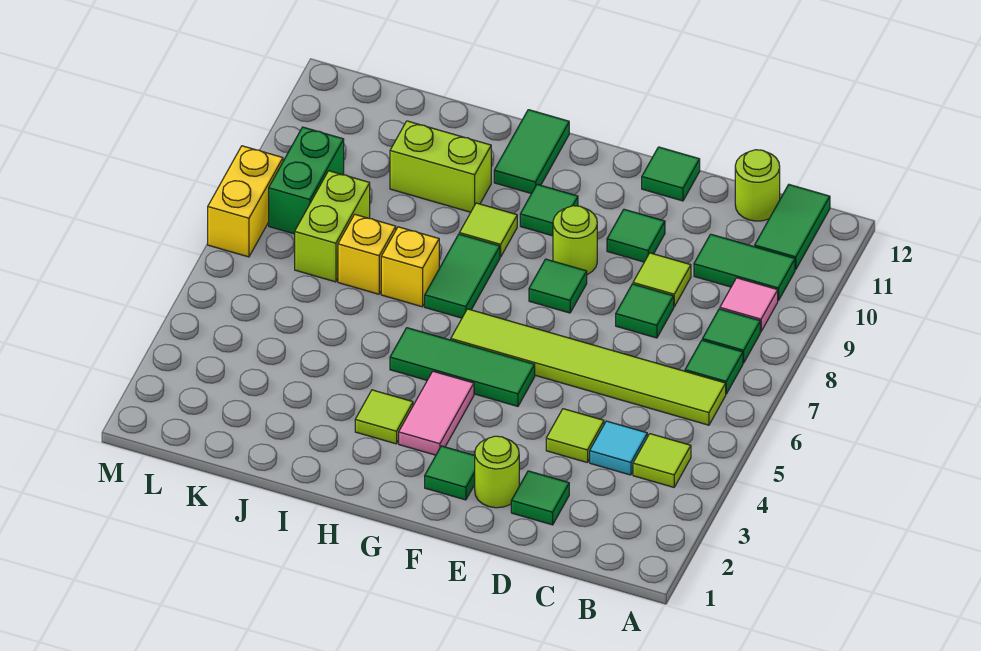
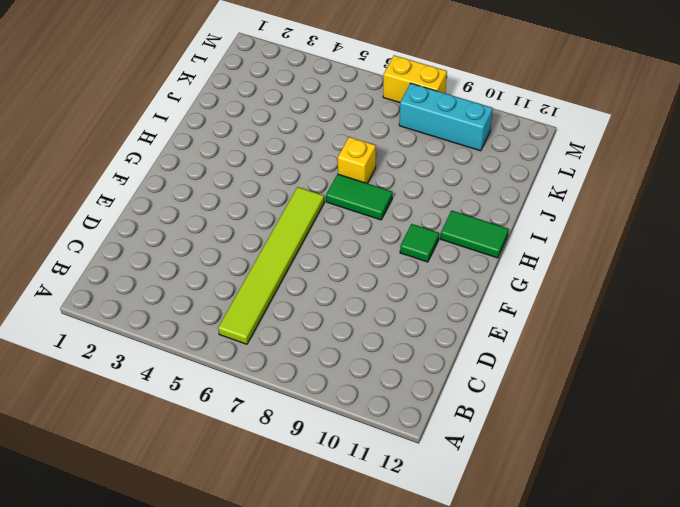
cyan brick L8:L10 level 1 -> green brick L8:L9 level 1
none -> lime tile B4 level 1
none -> green tile B7 level 1
none -> green tile B8 level 1
none -> pink tile B9 level 1

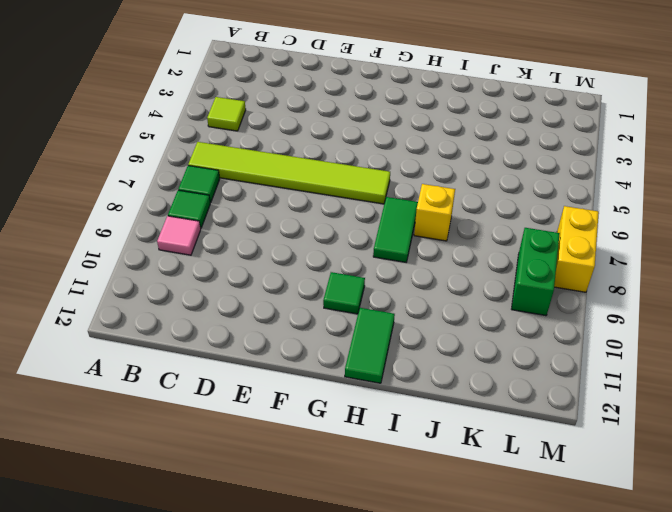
none -> green tile B10:C10 level 1
none -> green tile B11:B12 level 1
none -> cyan tile C4 level 1
none -> lime round brick C12 level 1

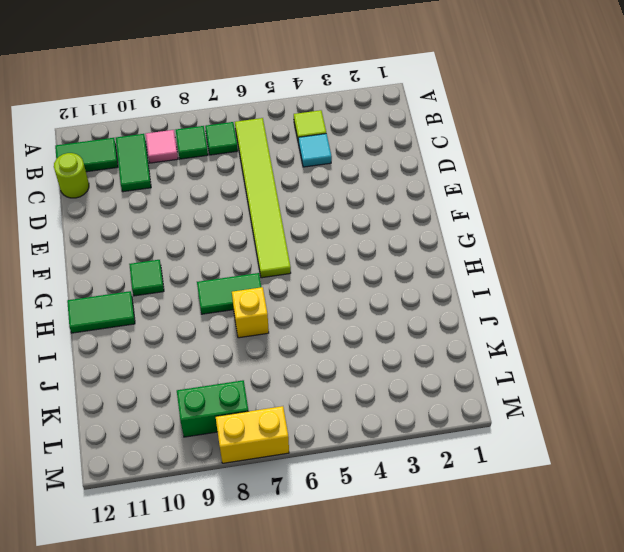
none -> green tile D2 level 1
none -> lime tile D4 level 1
none -> green tile D8 level 1
none -> lime tile D9 level 1

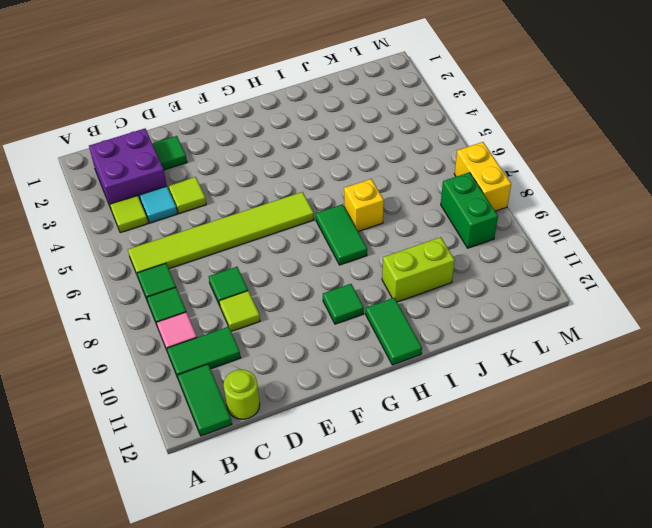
purple brick B2:C3 level 1 -> none
none -> lime round brick E2 level 1
none -> green tile E10 level 1
none -> green tile E12 level 1
none -> green tile F2 level 1

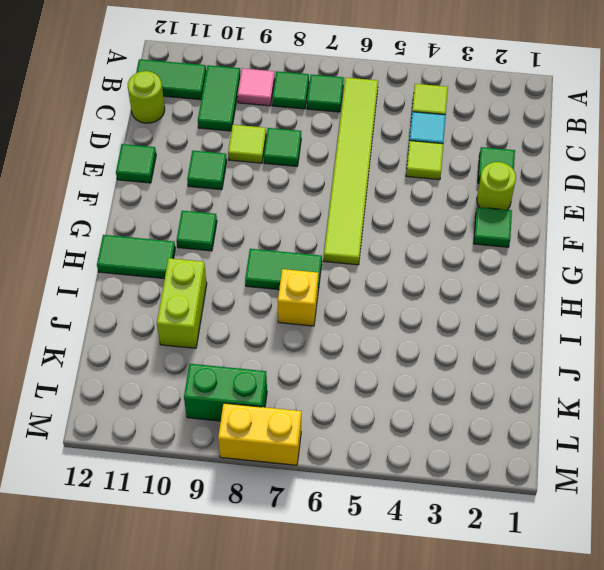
none -> green tile F5:H5 level 1
none -> green tile F8 level 1
none -> lime round brick F9 level 1
none -> pink tile G3:G4 level 1

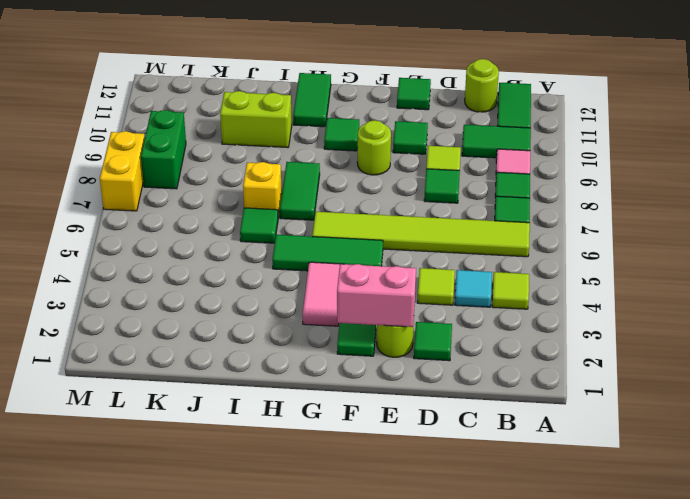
pink brick E2:F2 level 2 -> none
green tile I6 level 1 -> green tile F8 level 1
none -> lime tile H3 level 1
none -> lime tile H9 level 1
none -> yellow brick J7 level 1
none -> lime brick K7:K8 level 1

